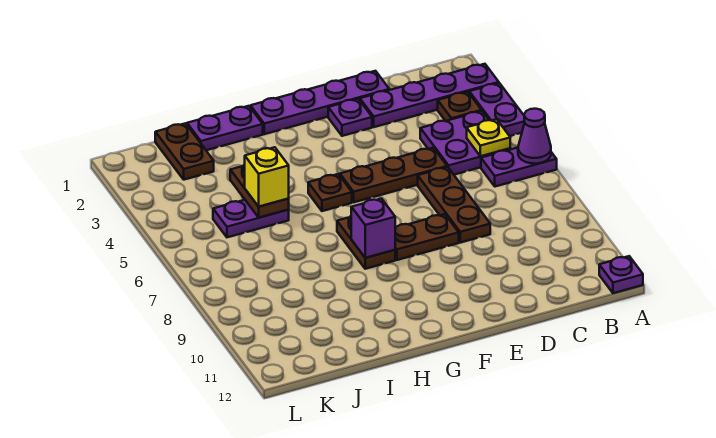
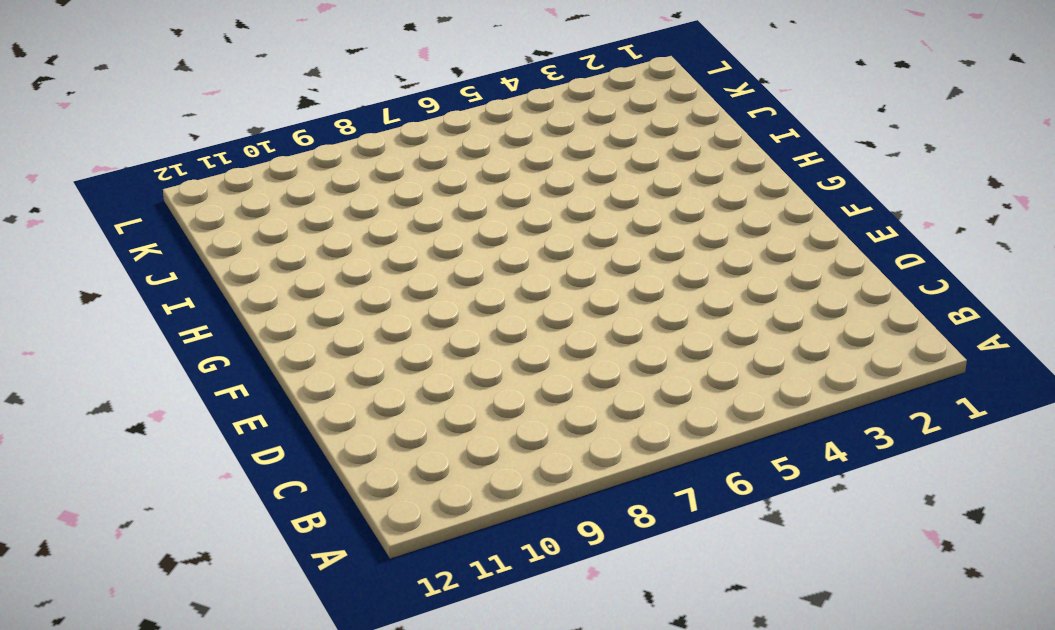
none -> purple plate A2:D2 level 1
none -> purple plate A3:A4 level 1
none -> purple plate A6:B6 level 1

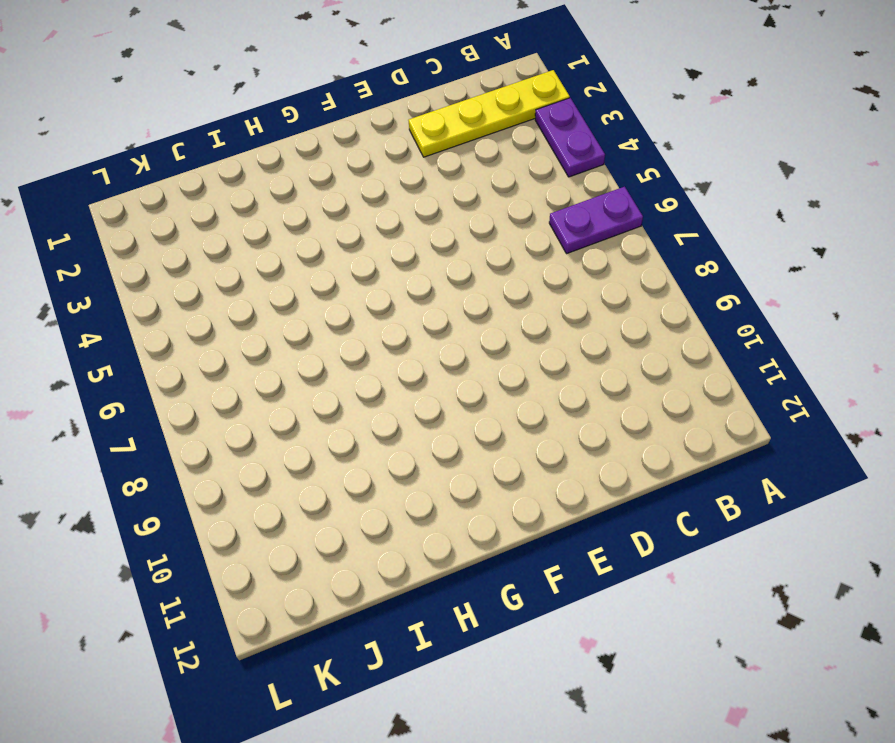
yellow plate A2:D2 level 1 -> purple plate A2:D2 level 1
none -> purple plate A12 level 1
none -> brown plate B3 level 1
none -> purple plate B4:C5 level 1

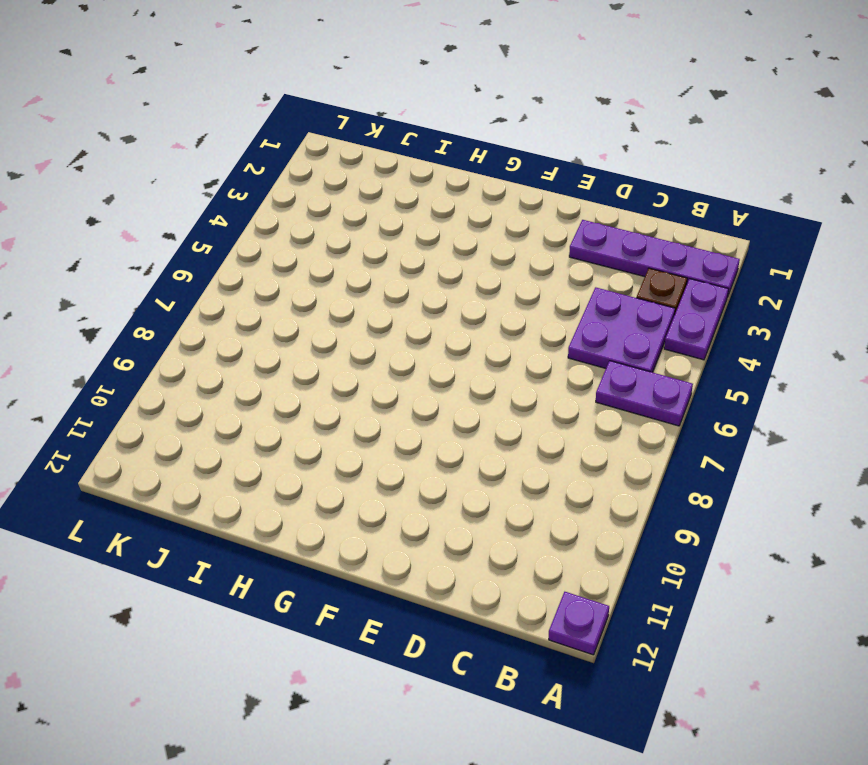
none -> purple plate D1:G1 level 1
none -> brown plate D5:F5 level 1
none -> brown plate D6:D8 level 1

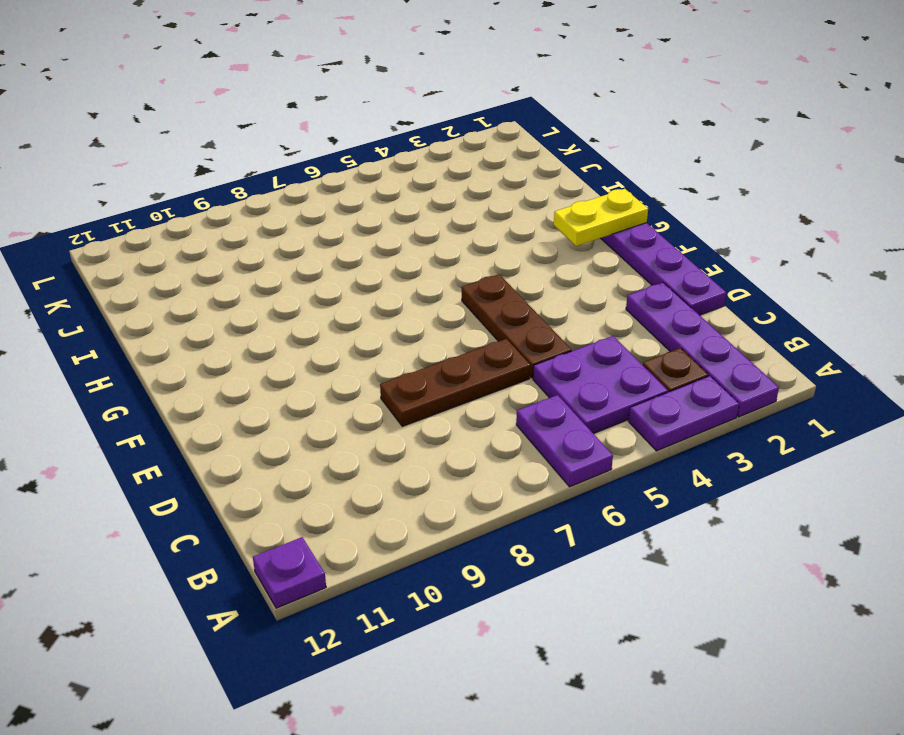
yellow plate G1:G2 level 2 -> none
none -> purple plate E2 level 1
none -> brown plate E8:F8 level 1
none -> brown plate G5 level 1

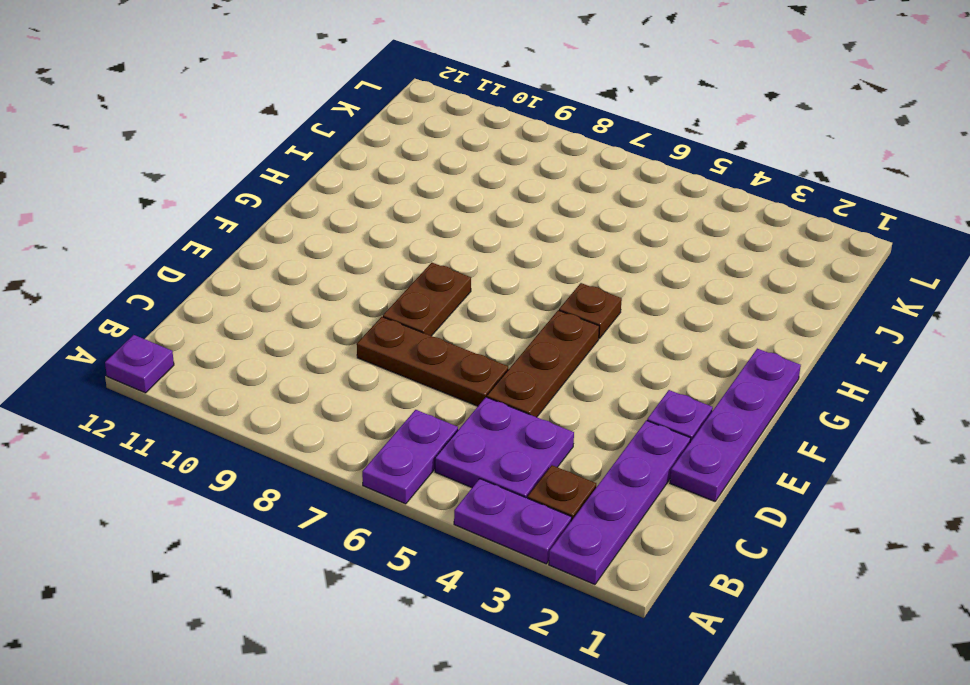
none -> brown plate G7:G8 level 1
none -> purple plate H1:I1 level 1
none -> purple plate I5:J5 level 1

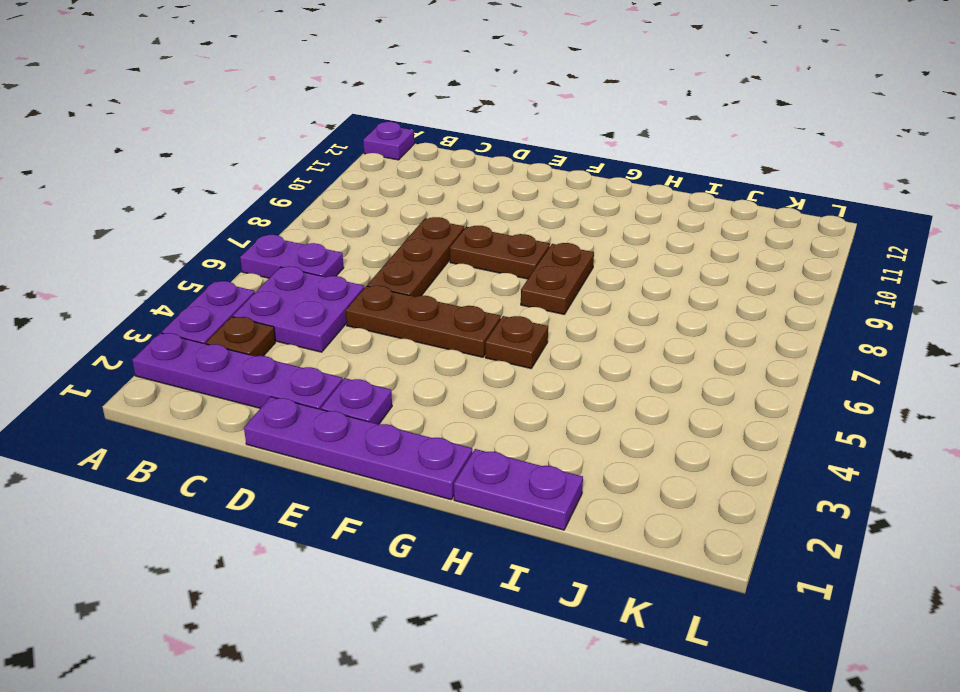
none -> purple plate I5:J5 level 1
none -> brown plate J1:J2 level 1
none -> purple cone A6 level 2

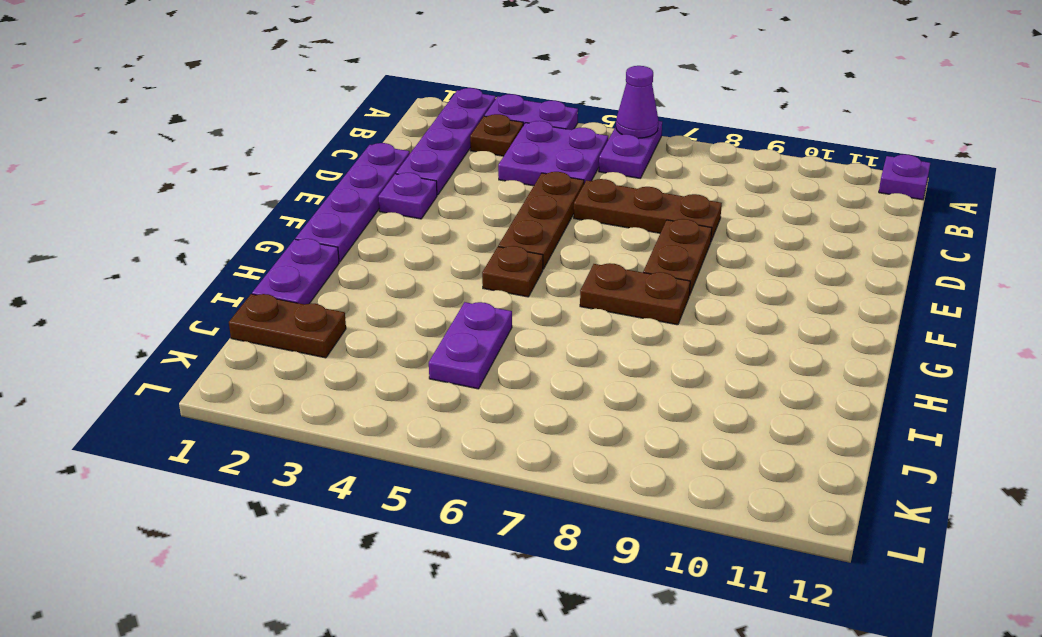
none -> yellow plate B5 level 2
none -> purple brick G8 level 2
none -> brown plate I4:I5 level 2

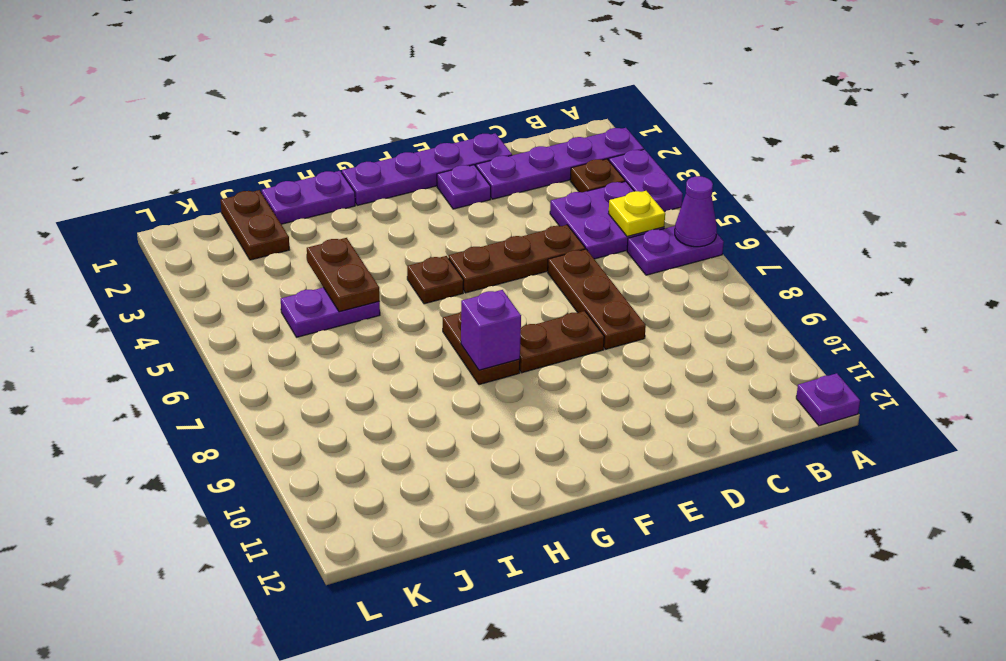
none -> yellow brick I5 level 3

